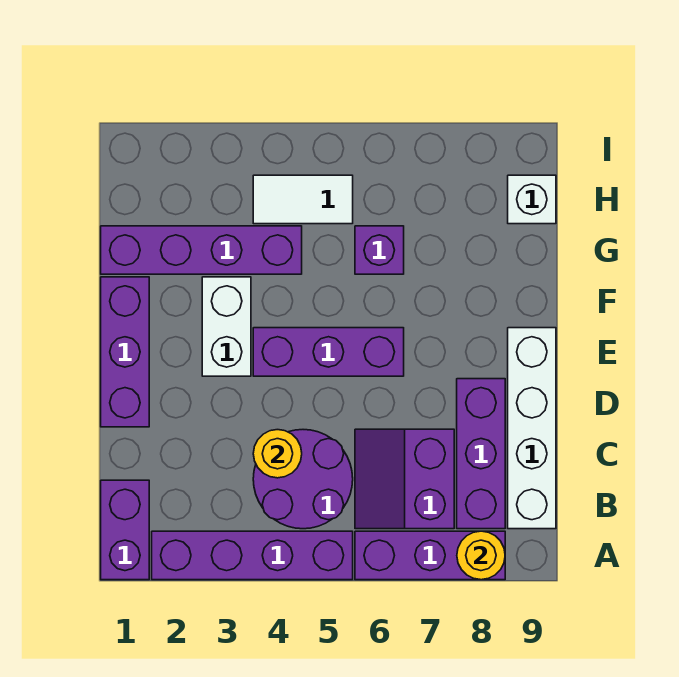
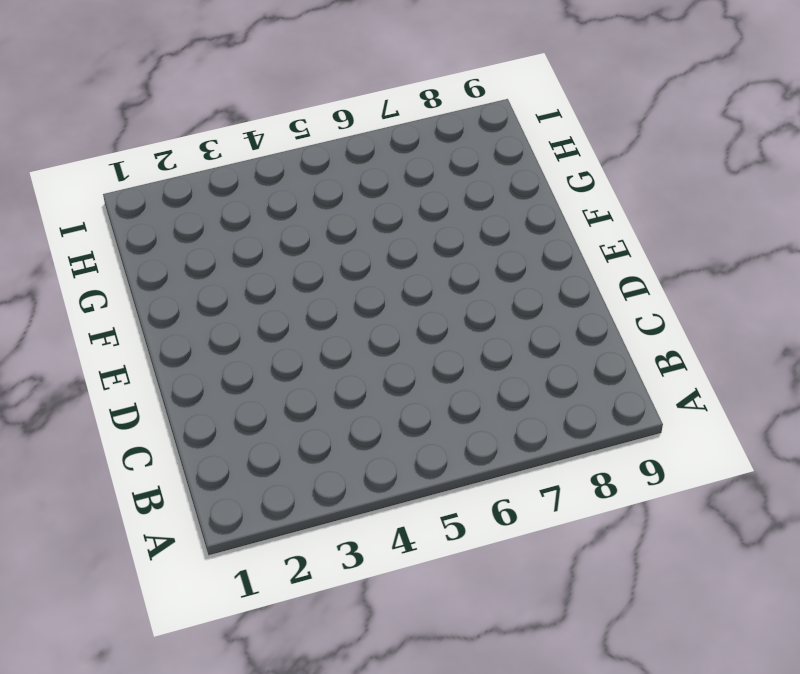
none -> purple brick A1:B1 level 1
none -> purple brick A2:A5 level 1
none -> purple brick A6:A8 level 1

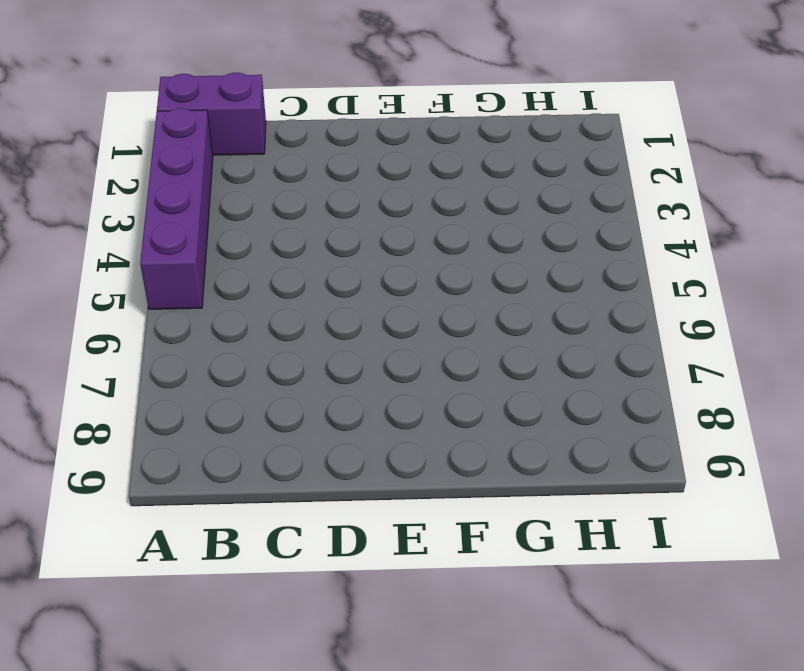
none -> purple brick A6:A8 level 1
none -> purple round brick B4:C5 level 1
none -> purple slope B6:C7 level 1 top 7

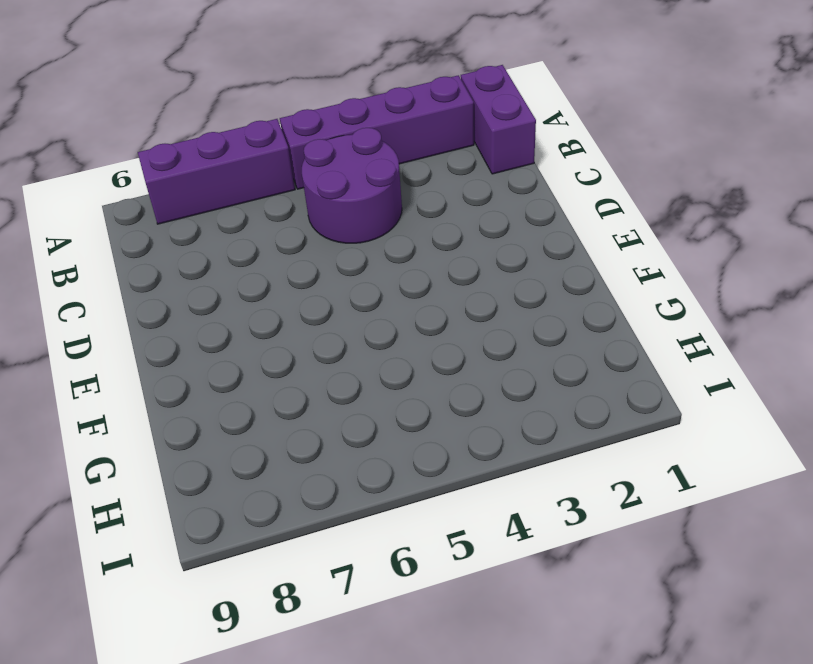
none -> purple slope B6:C7 level 1 top 7
none -> purple brick B8:D8 level 1
none -> white brick B9:E9 level 1

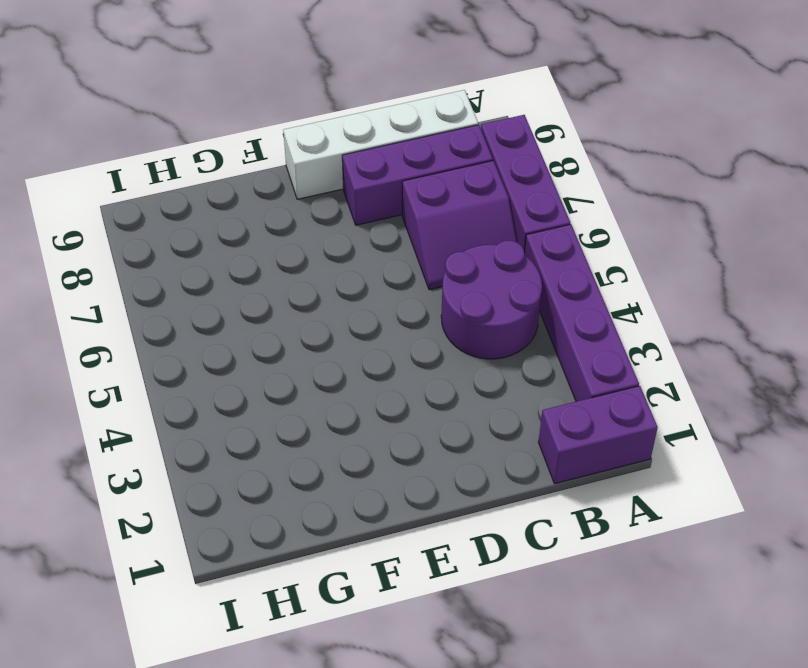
none -> purple brick D1:F1 level 1
none -> white brick E3:F3 level 1
none -> purple brick E4:E6 level 1

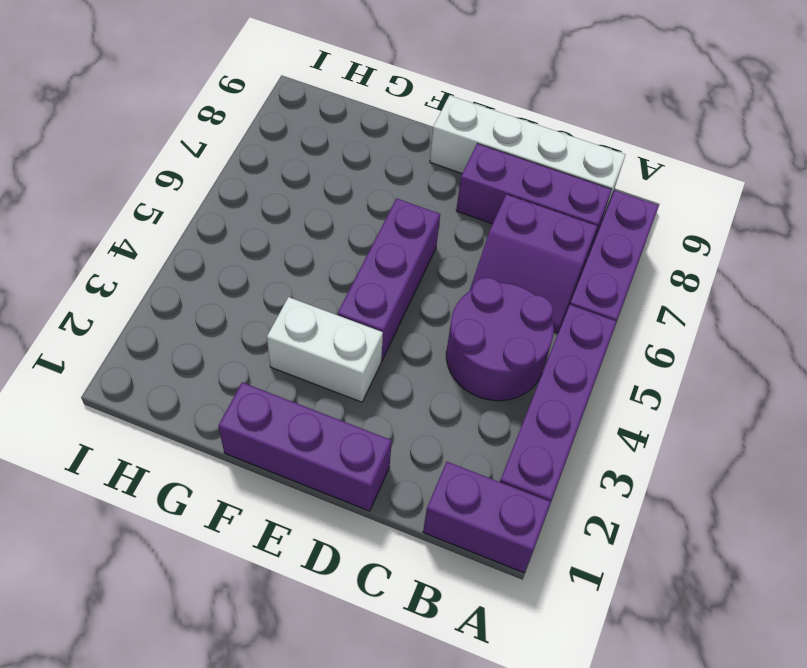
none -> purple brick G1:G4 level 1
none -> purple brick G6 level 1
none -> white tile H4:H5 level 1

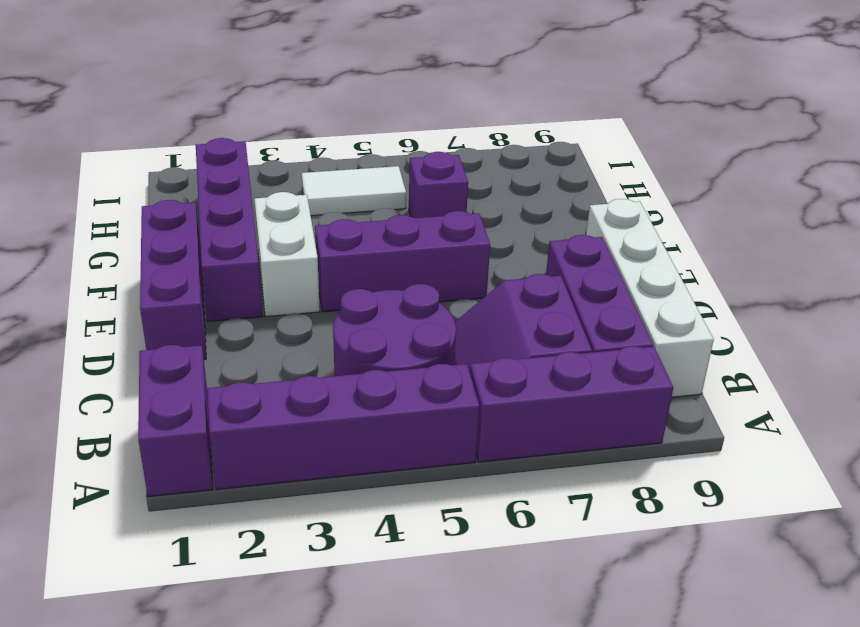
purple brick E2:H2 level 1 -> purple brick G1:G4 level 1
none -> white brick H9 level 1
none -> yellow round brick A8 level 2
none -> yellow round brick C4 level 2

